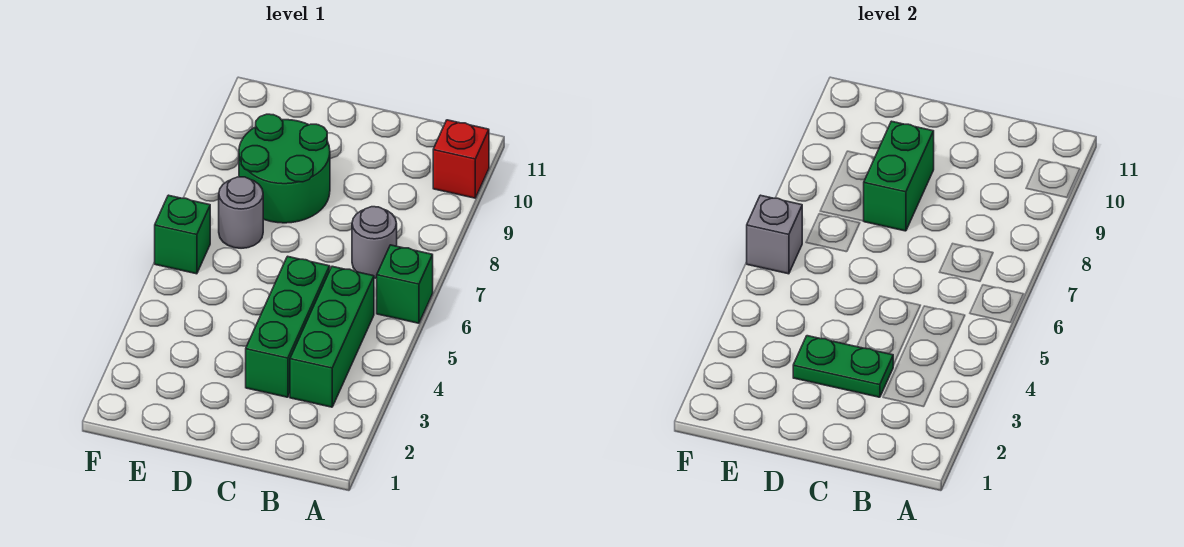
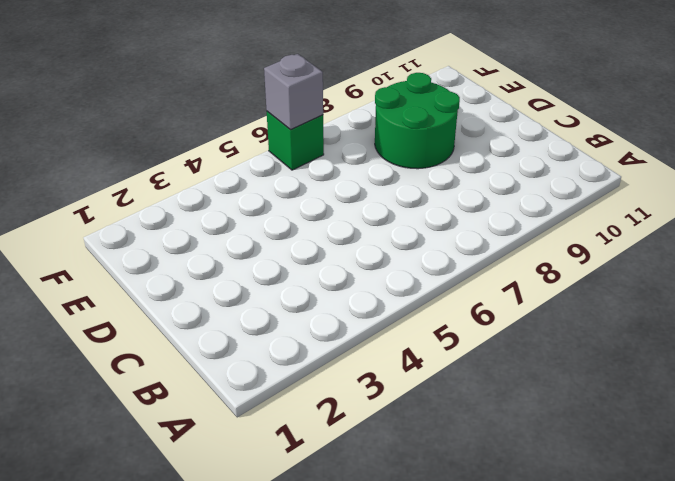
none -> green brick A6 level 1
none -> red brick A10 level 1

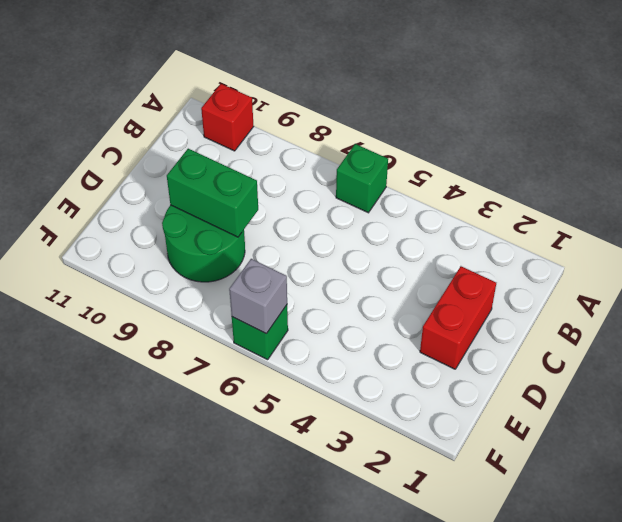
red brick C2:D2 level 1 -> none
none -> green brick B3:B5 level 1
none -> grey round brick B7 level 1

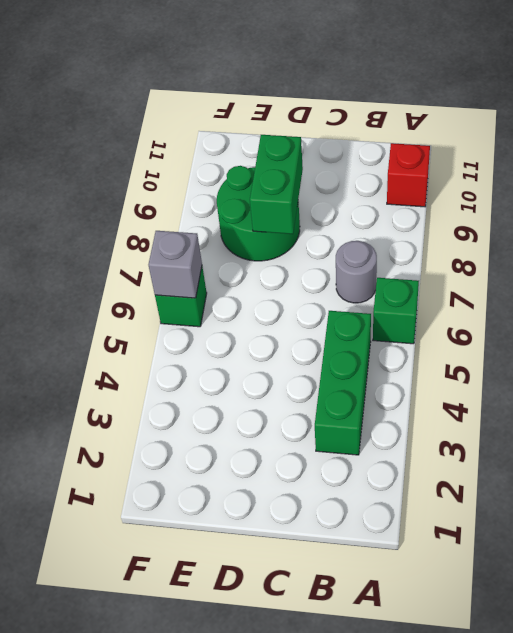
none -> green brick C3:C5 level 1
none -> grey round brick E7 level 1

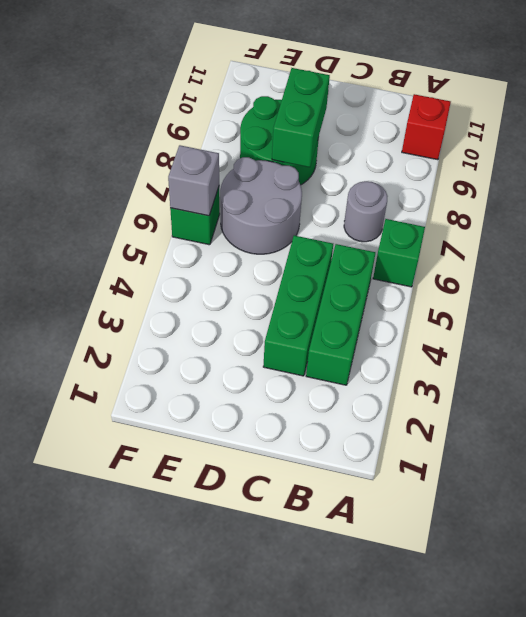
grey round brick D6:E7 level 1 -> grey round brick E7 level 1
none -> green plate C3:D3 level 2

